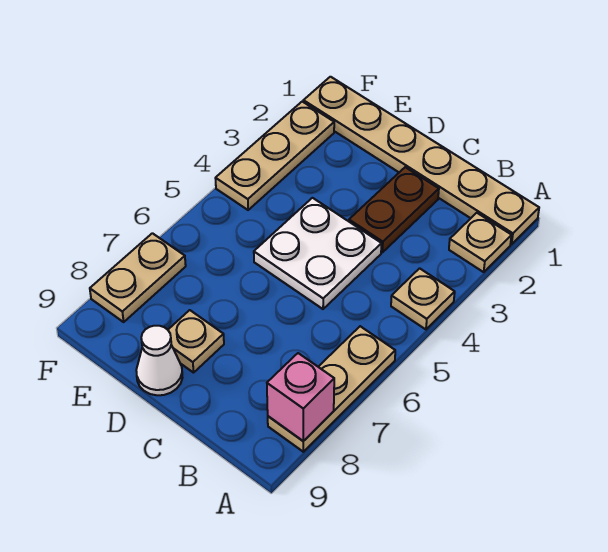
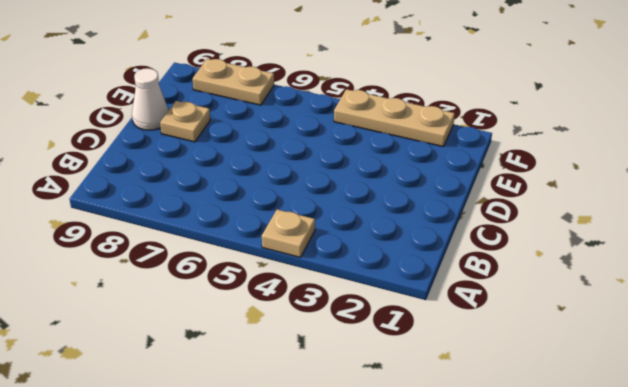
none -> tan plate A1:F1 level 1
none -> tan plate A2 level 1

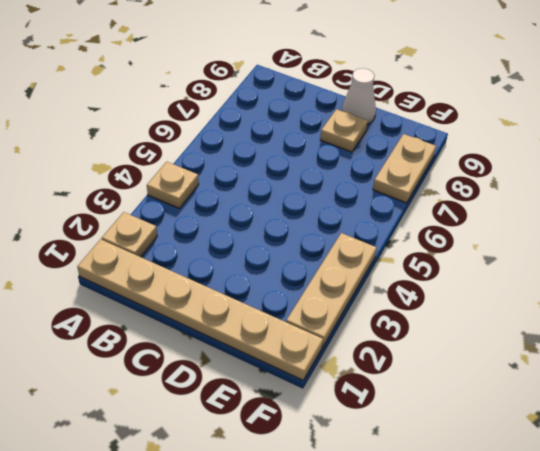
none -> tan plate A6:A8 level 1
none -> brown plate C2:C3 level 1

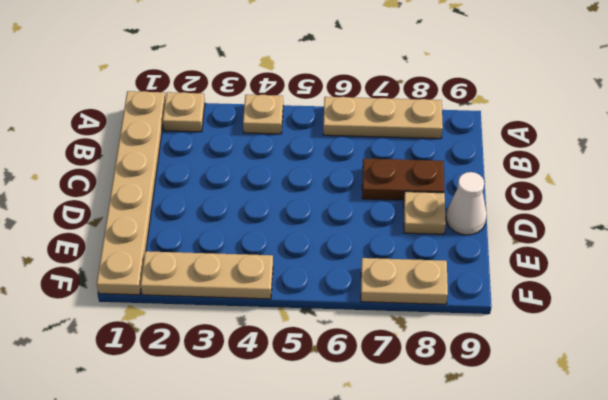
brown plate C7:C8 level 1 -> brown plate C2:C3 level 1
none -> white plate C4:D5 level 1
none -> pink brick A8 level 2

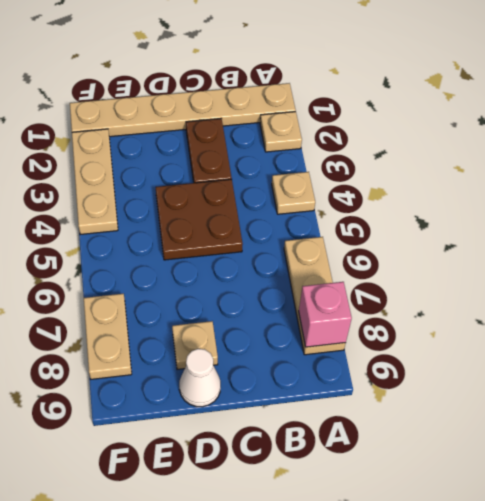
brown plate C4:D5 level 1 -> white plate C4:D5 level 1

